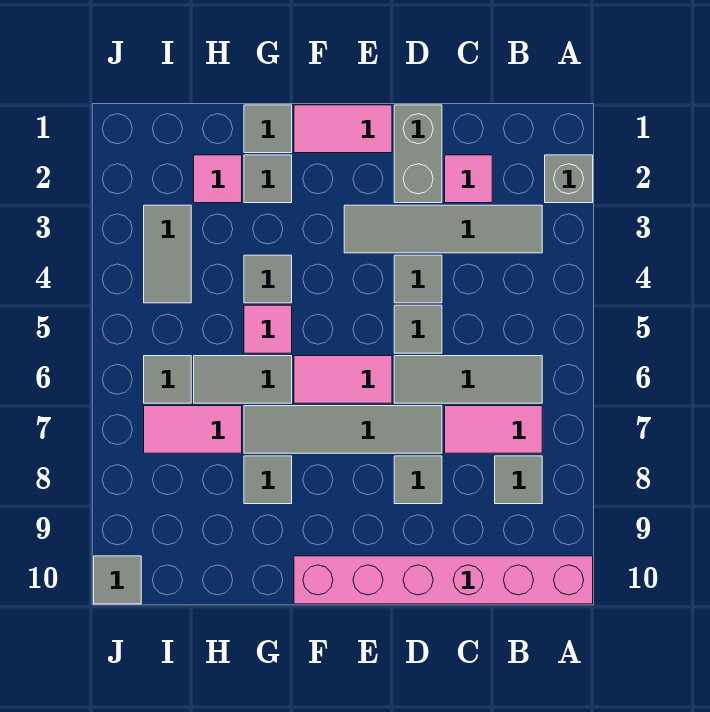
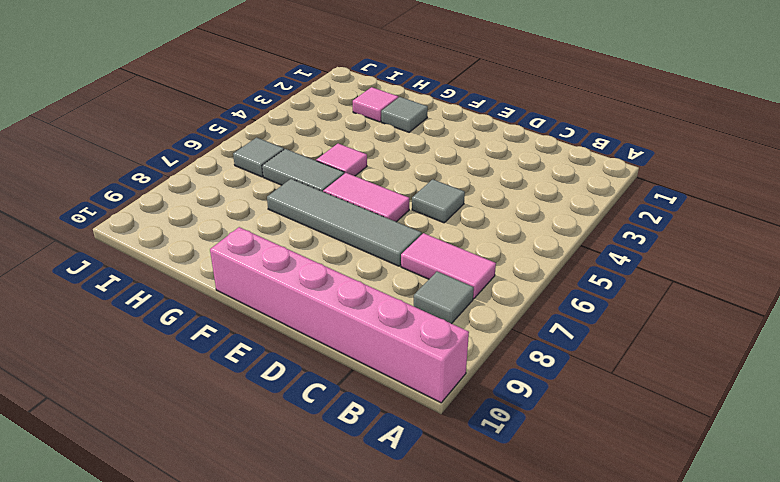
none -> grey brick A2 level 1
none -> grey tile B3:E3 level 1
none -> grey tile B6:D6 level 1

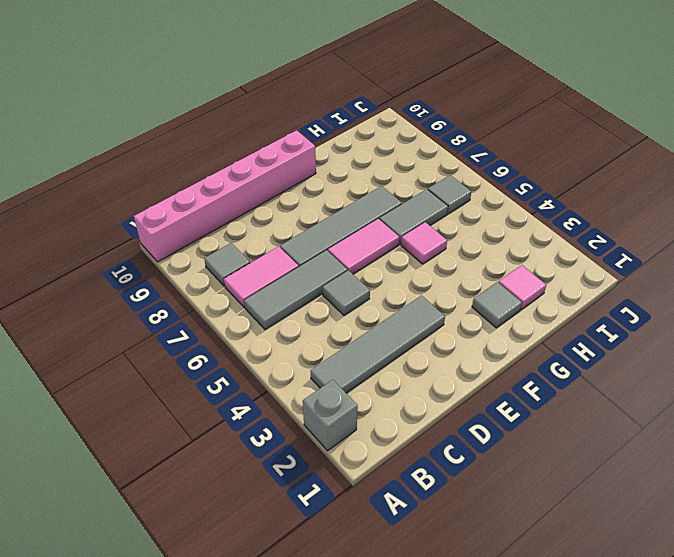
none -> pink tile C2 level 1
none -> grey brick D1:D2 level 1
none -> grey tile D4 level 1

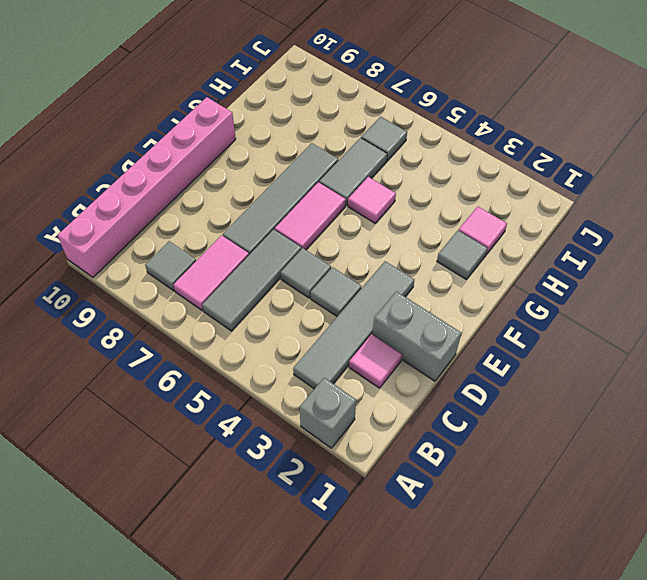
none -> grey tile D8 level 1
none -> pink tile E1:F1 level 1
none -> grey tile G1 level 1

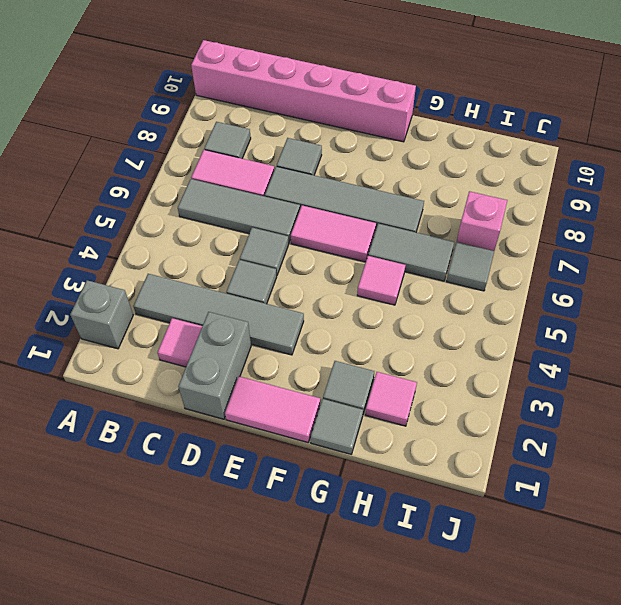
pink brick I7 level 1 -> pink tile H7:I7 level 1
none -> grey tile G4 level 1
none -> grey tile G8 level 1
none -> grey tile I3:I4 level 1

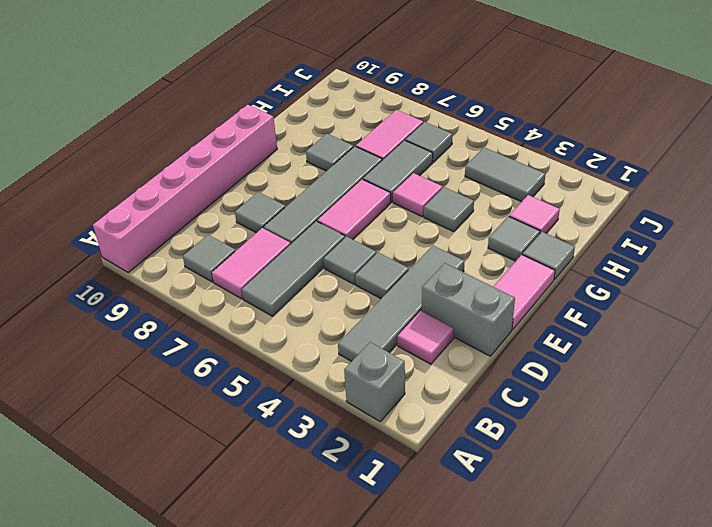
none -> grey tile J10 level 1

